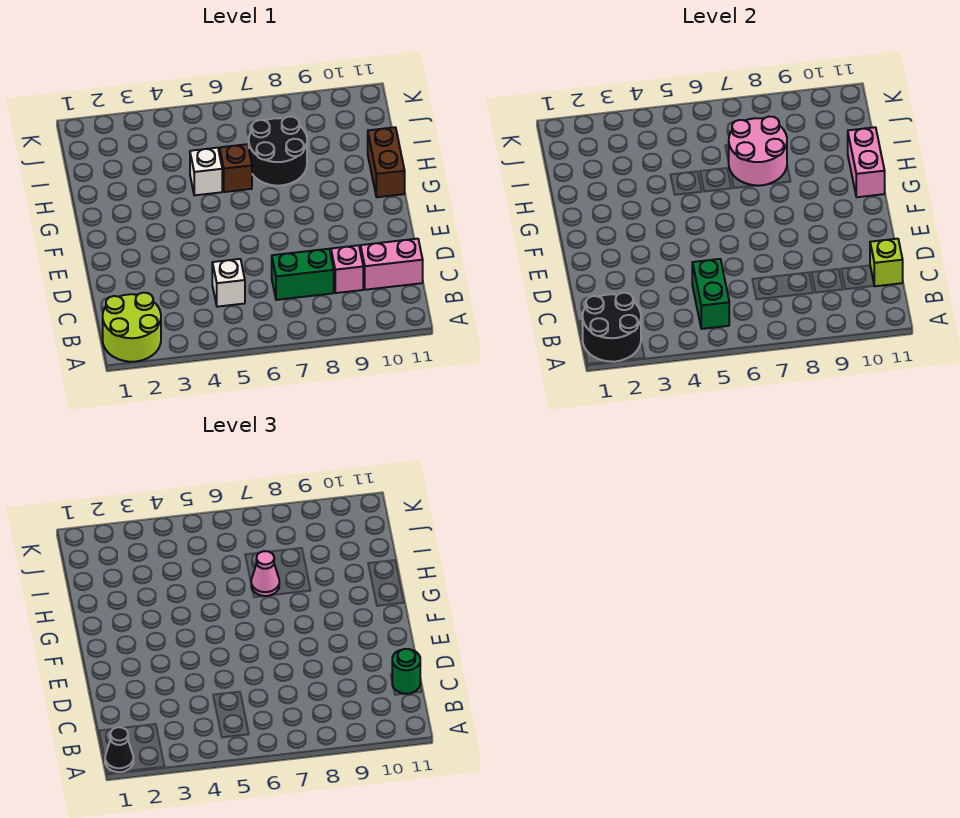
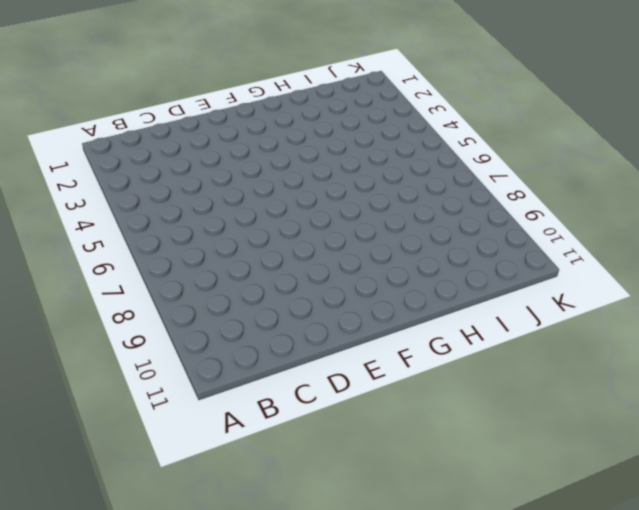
none -> lime round brick A1:B2 level 1
none -> white brick C5 level 1
none -> green brick C7:C8 level 1

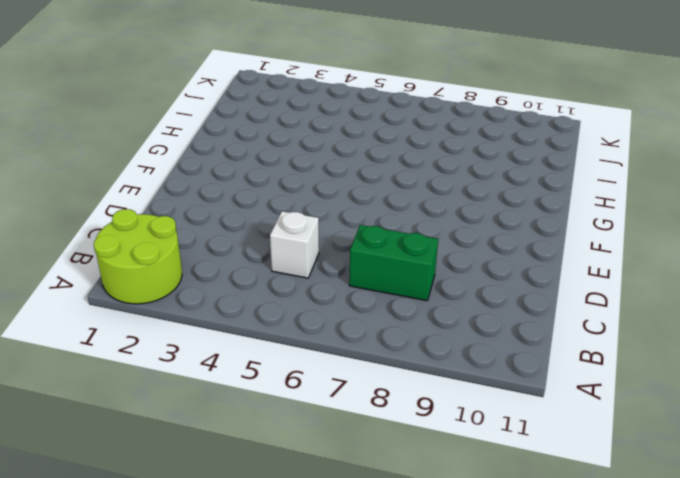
none -> pink brick C9 level 1
none -> pink brick C10:C11 level 1
none -> brown brick G11:H11 level 1

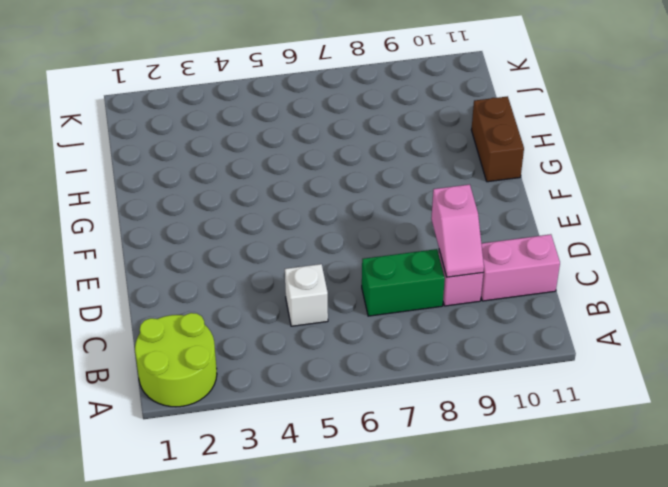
pink slope C9:D9 level 2 top D -> none
none -> white brick H5 level 1
none -> brown brick H6 level 1
none -> black round brick H7:I8 level 1

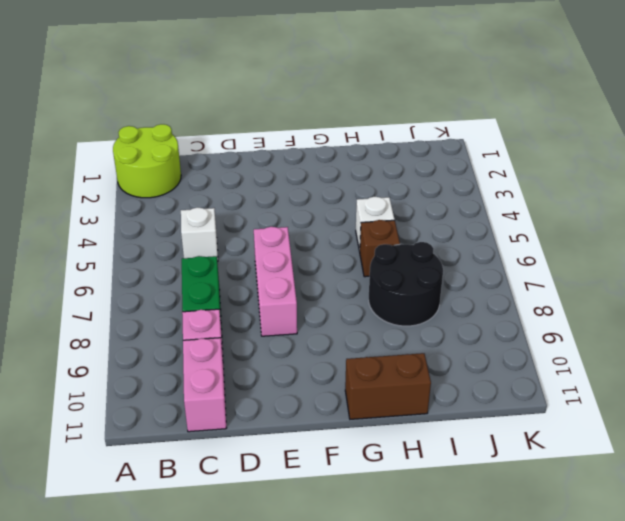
pink brick E6:E8 level 1 -> none
none -> black round brick A1:B2 level 2
none -> green brick B5:C5 level 2
none -> lime brick C11 level 2

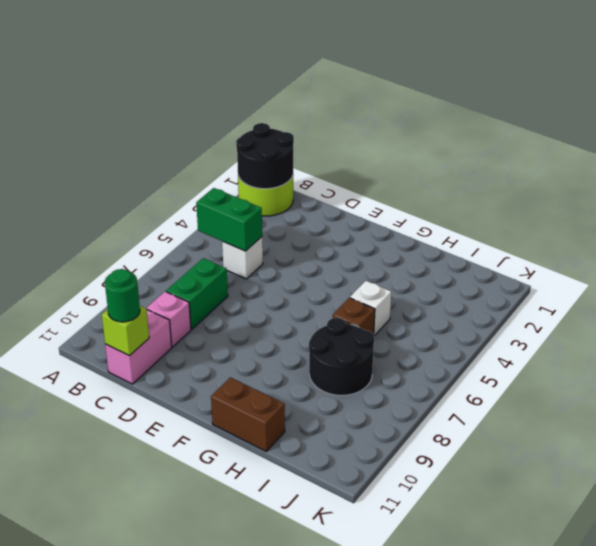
none -> pink brick G11:H11 level 2
none -> pink round brick H7:I8 level 2
none -> black cone A1 level 3

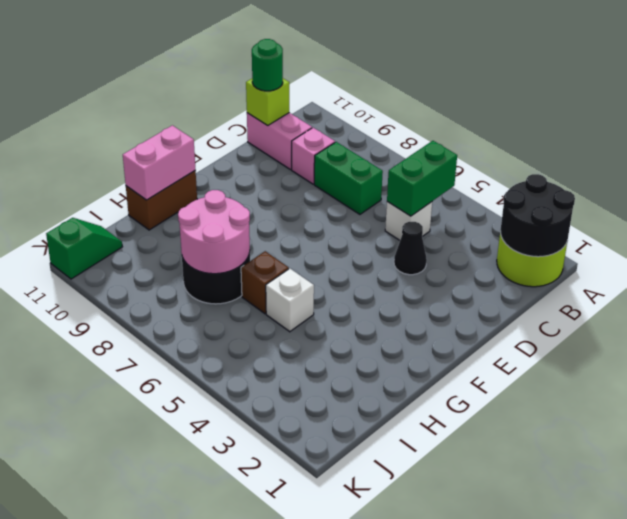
black cone D4 level 1 -> black cone A1 level 3
green slope J11:K11 level 1 top K -> none
none -> pink cone H7 level 3

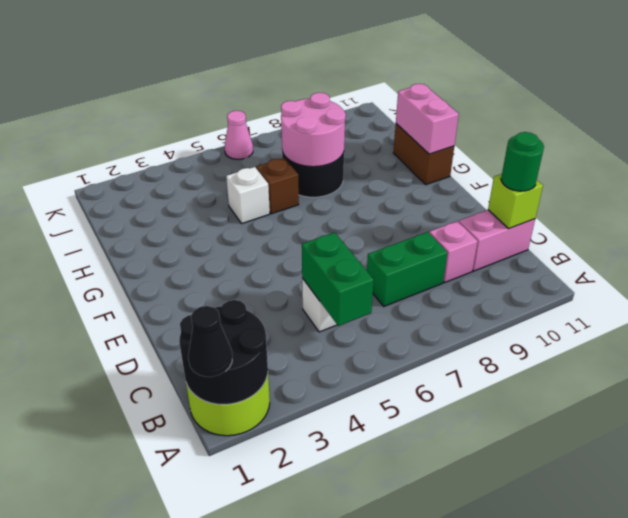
pink cone K6 level 1 -> pink cone H7 level 3

